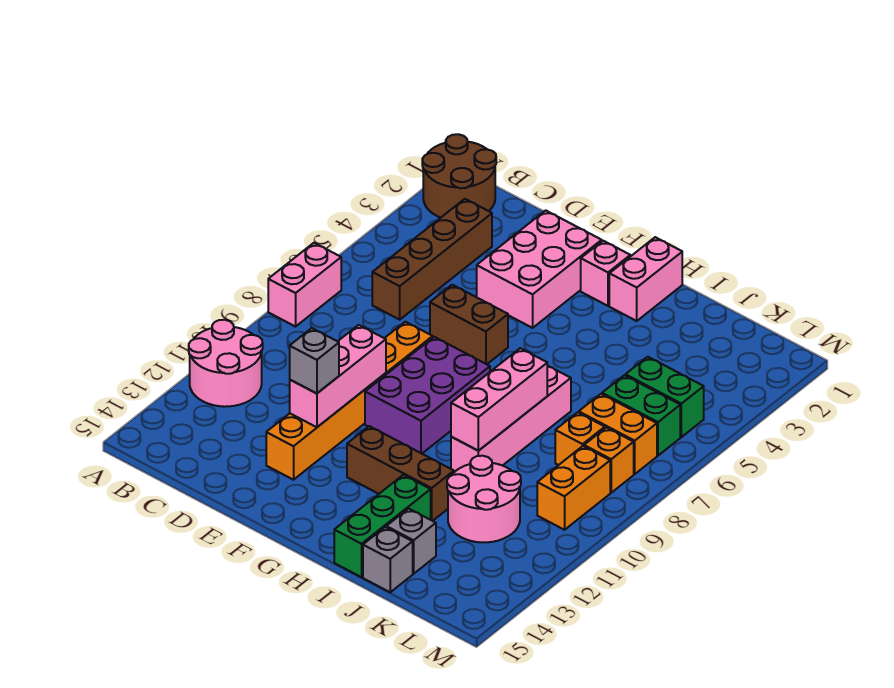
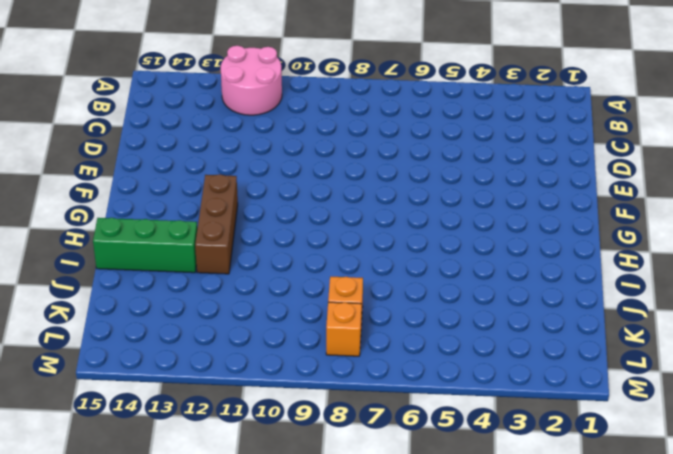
none -> brown round brick A1:B2 level 1
none -> pink brick A7:A8 level 1
none -> brown brick C3:C6 level 1

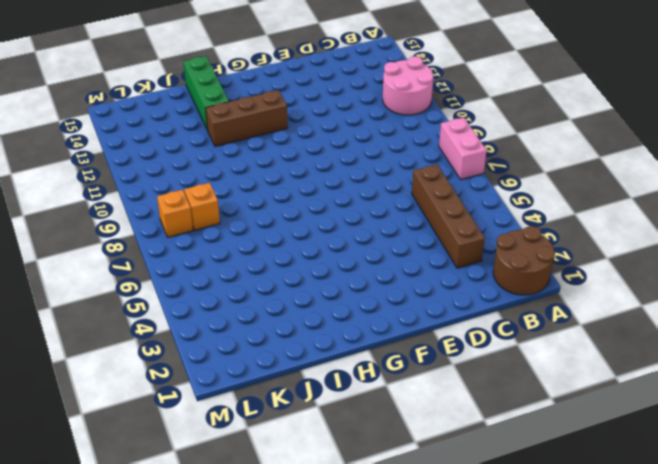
none -> pink brick E2:F4 level 1
none -> brown brick E6:F6 level 1
none -> orange brick E8:E13 level 1

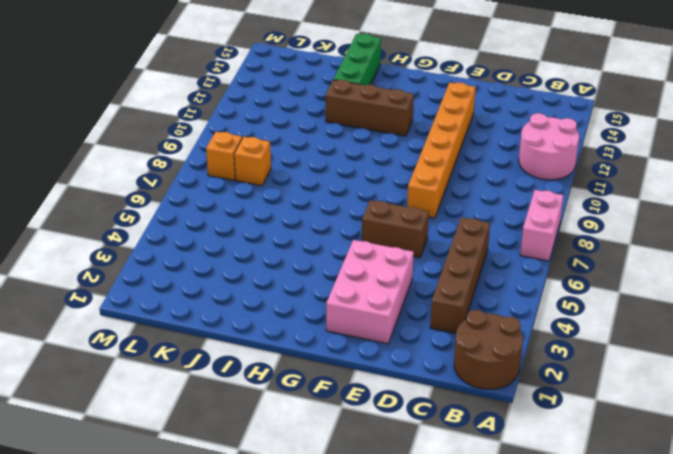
none -> purple brick F8:G10 level 1
none -> pink brick G2 level 1
none -> pink brick H1:H2 level 1

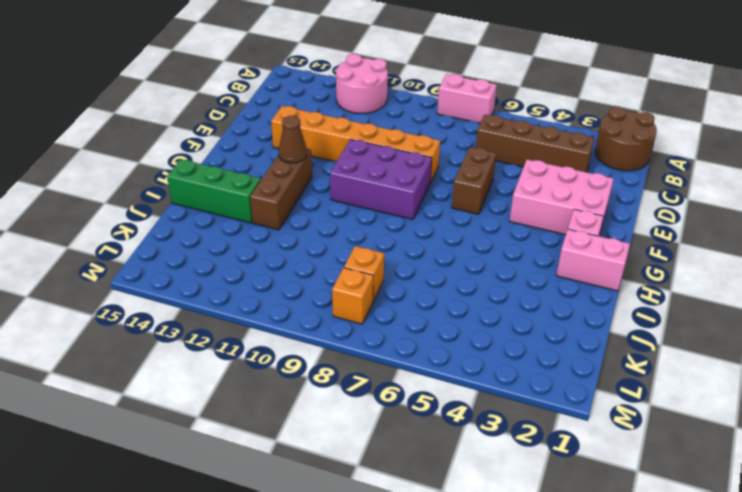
brown cone G12 level 2 -> none
none -> pink brick I7:I10 level 1
none -> pink round brick J11:K12 level 1
none -> grey brick J14 level 1

